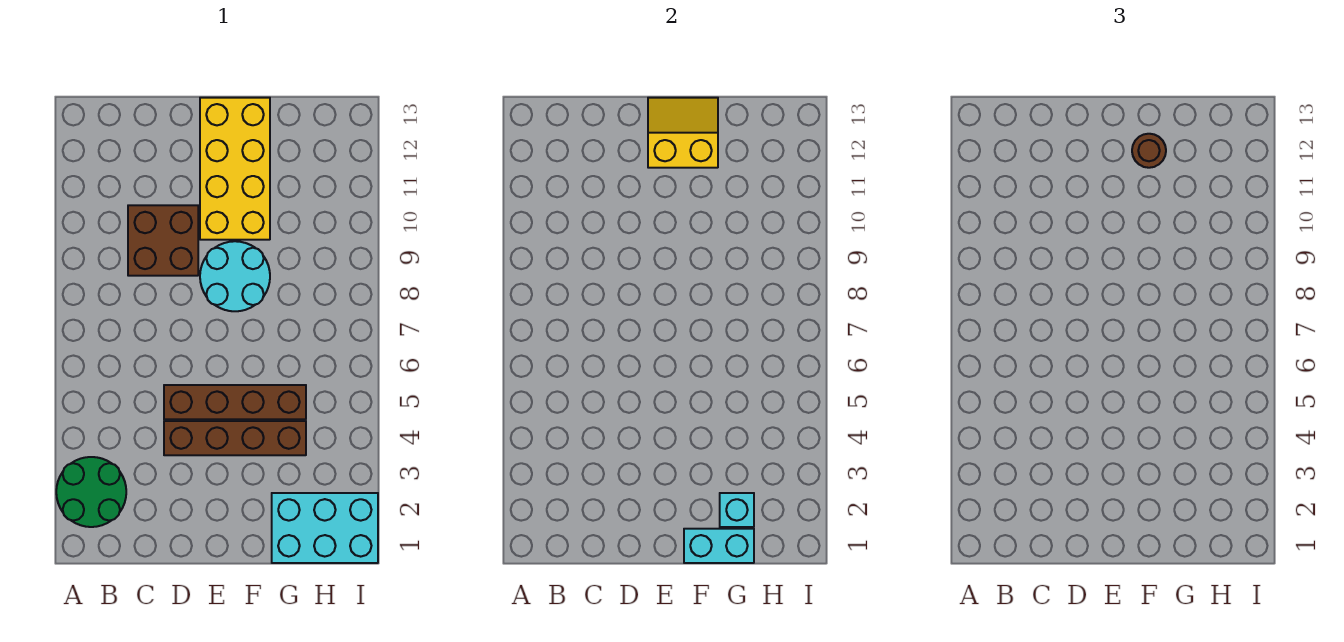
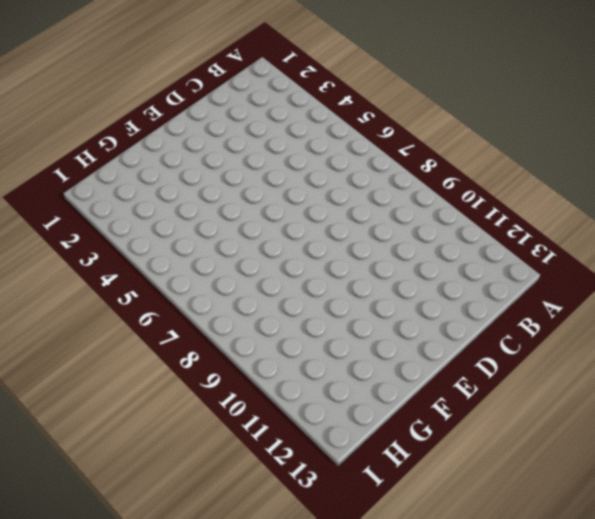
none -> green round brick A2:B3 level 1
none -> brown brick C9:D10 level 1

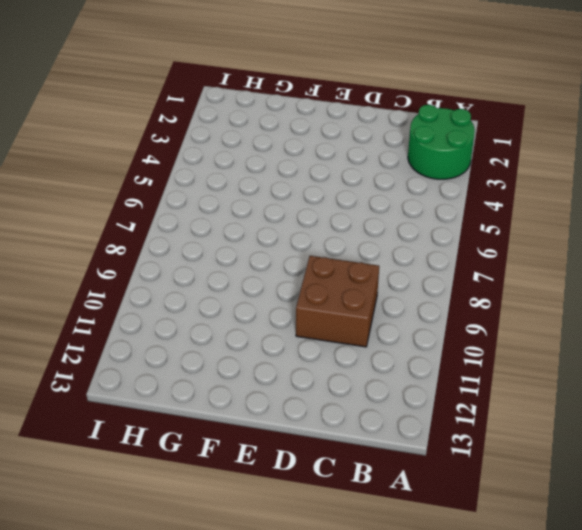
none -> brown brick D4:G4 level 1
none -> brown brick D5:G5 level 1

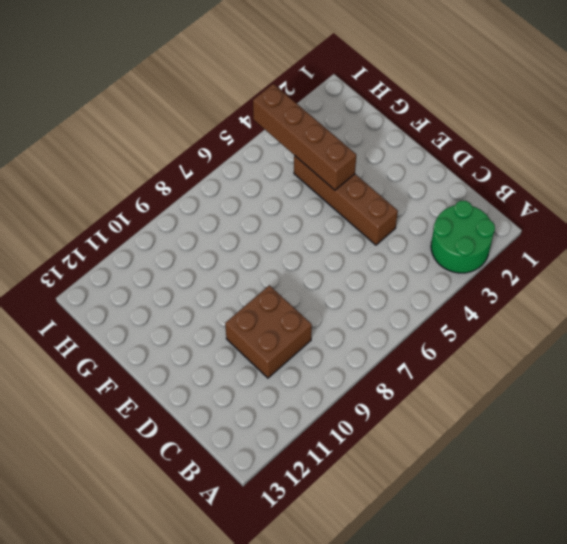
brown brick F4:I4 level 2 -> brown brick D5:G5 level 1
none -> cyan round brick E8:F9 level 1
none -> yellow brick E10:F13 level 1

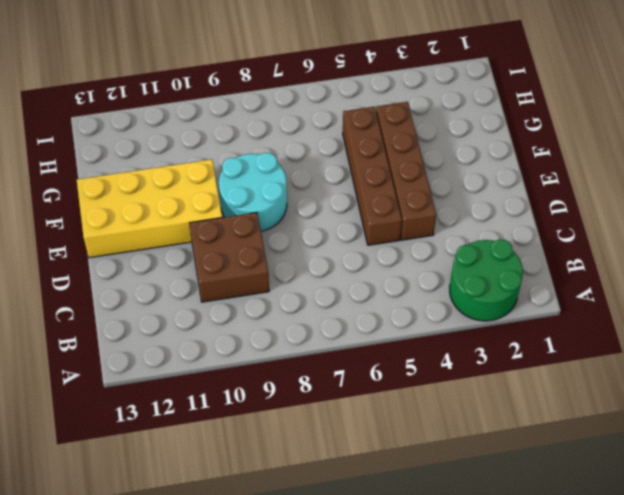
none -> cyan brick G1:I2 level 1
none -> yellow slope E12:F13 level 2 top 12

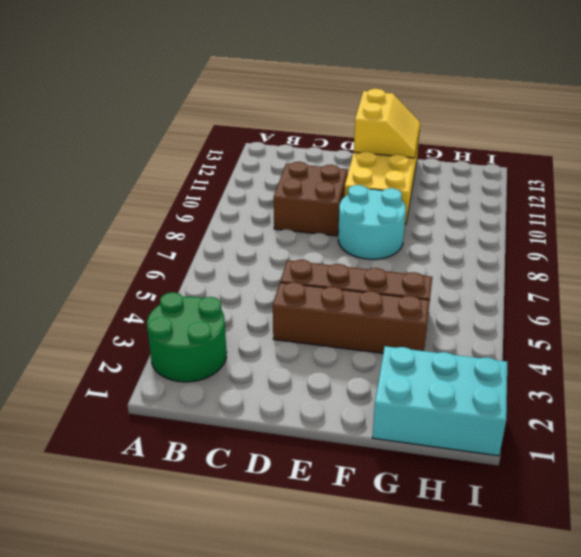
yellow slope E12:F13 level 2 top E -> yellow slope E12:F13 level 2 top 12
none -> cyan brick F1:G1 level 2
none -> cyan brick G2 level 2

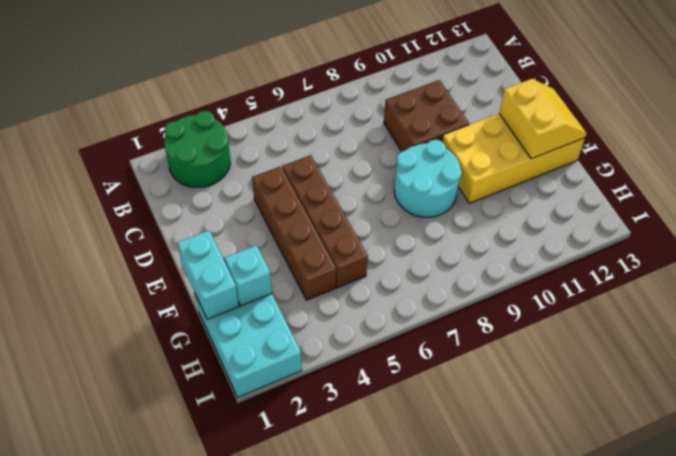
none -> brown round brick F12 level 3

